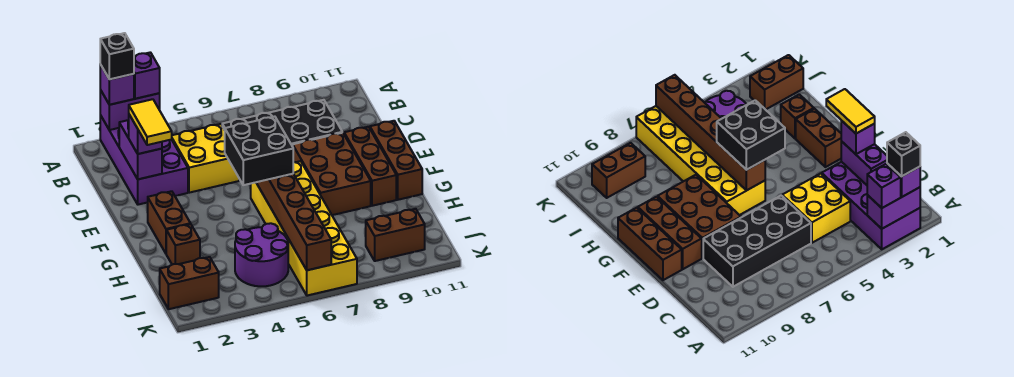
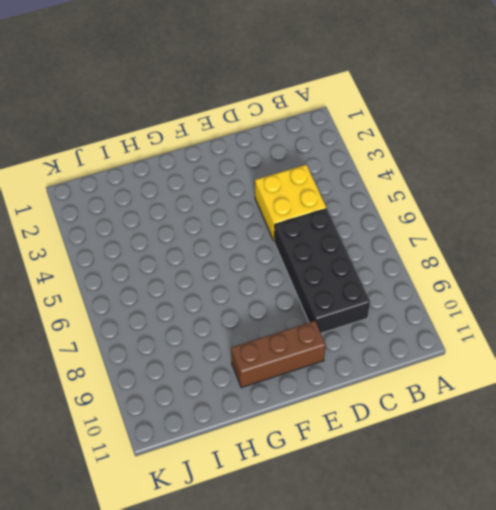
none -> purple brick A2:D3 level 1
none -> brown brick E8:G9 level 1
none -> brown brick E11:G11 level 1

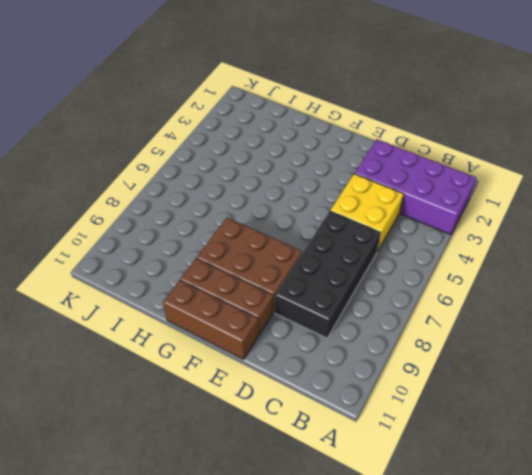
none -> brown brick F2:G2 level 1
none -> yellow brick F6:K7 level 1
none -> brown brick H2 level 1

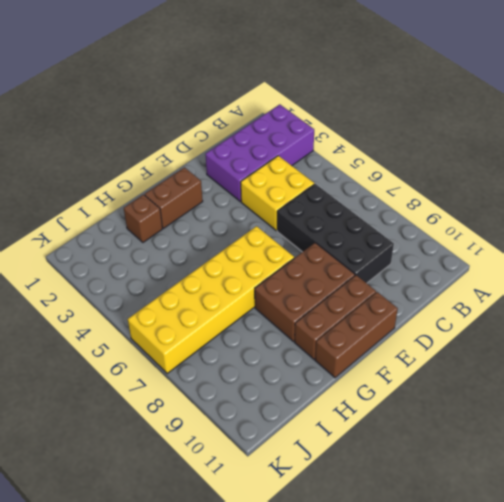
none -> purple round brick I4:J5 level 1
none -> brown brick J1:J2 level 1
none -> brown brick J9:J10 level 1

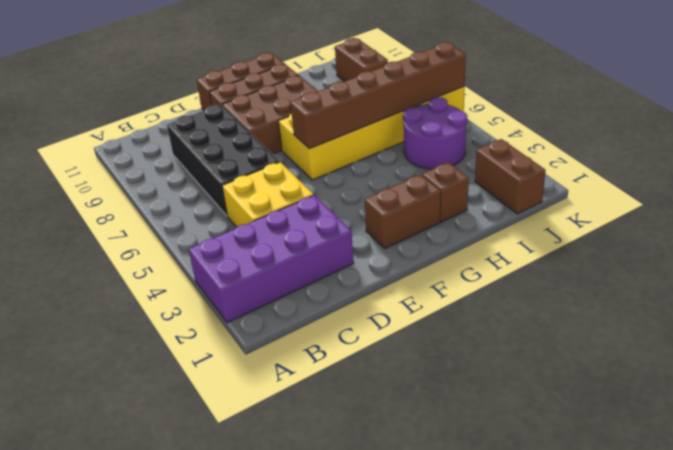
none -> purple brick A2:A3 level 2
none -> purple brick C2:D2 level 2
none -> purple brick A2 level 3

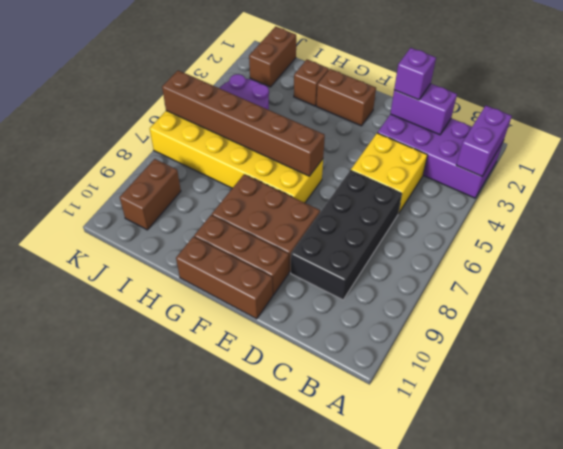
none -> purple brick A2 level 3
none -> purple brick A3 level 3
none -> black brick F5:G6 level 3

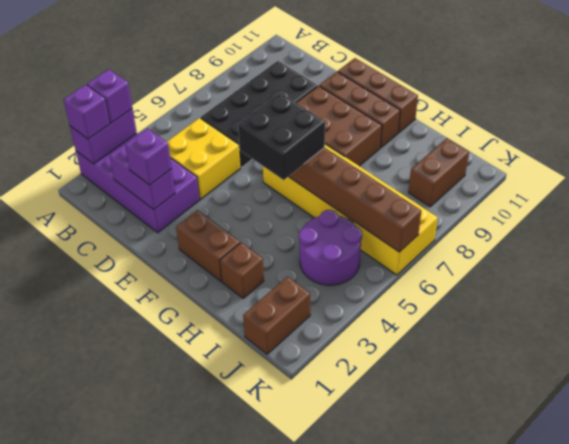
none -> black brick A2 level 4
none -> yellow tile D2:E2 level 4

